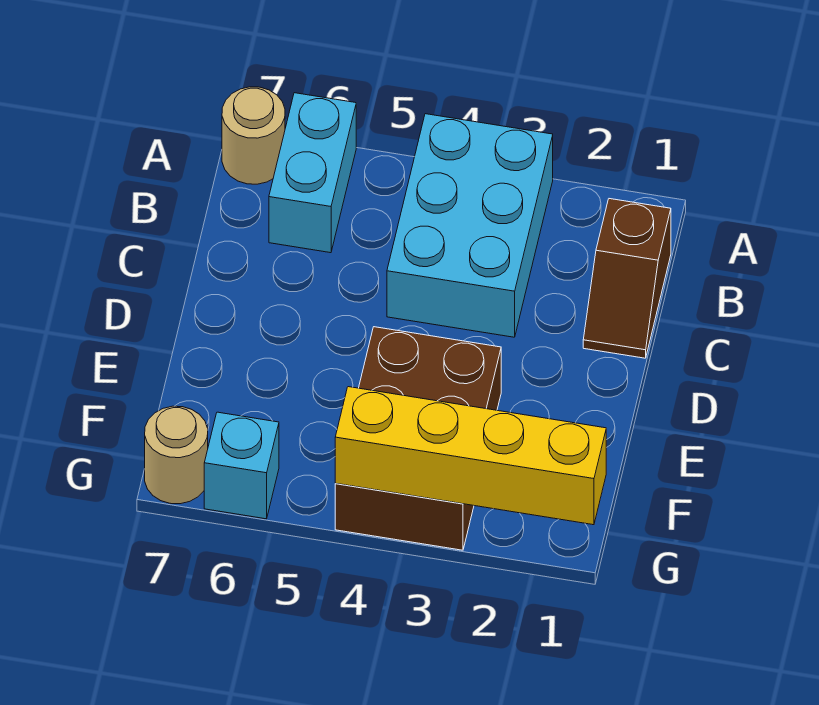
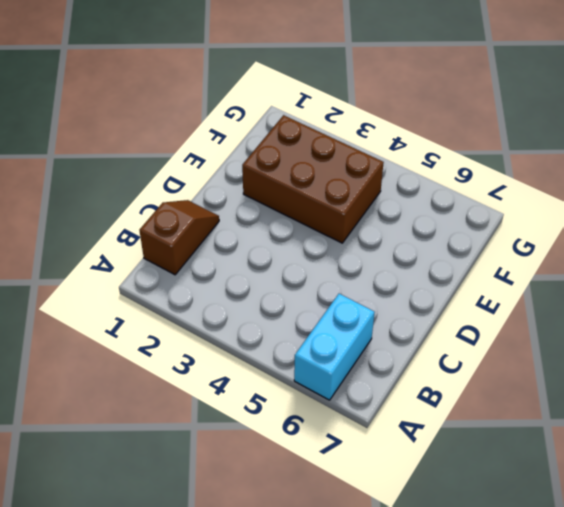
brown brick E2:F4 level 1 -> brown brick E3:G4 level 1
none -> cyan brick A3:C4 level 1
none -> tan round brick A7 level 1

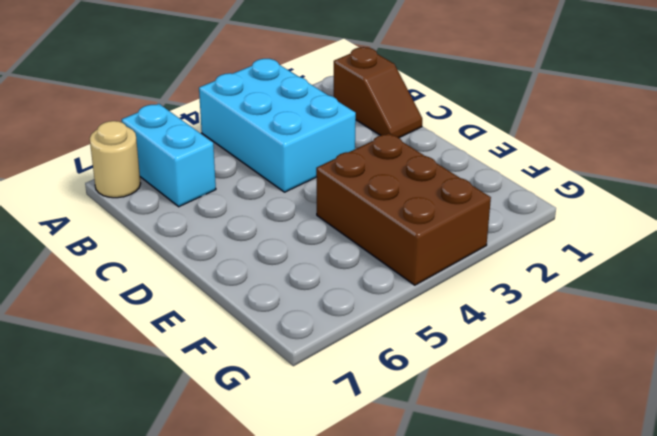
none -> cyan brick G6 level 1
none -> tan round brick G7 level 1

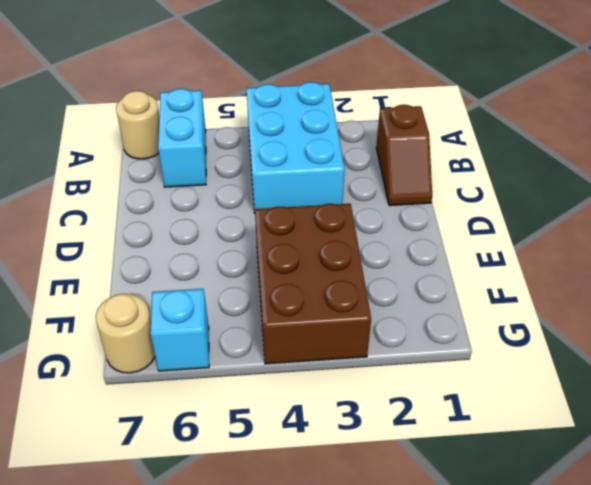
none -> yellow brick G1:G4 level 2

